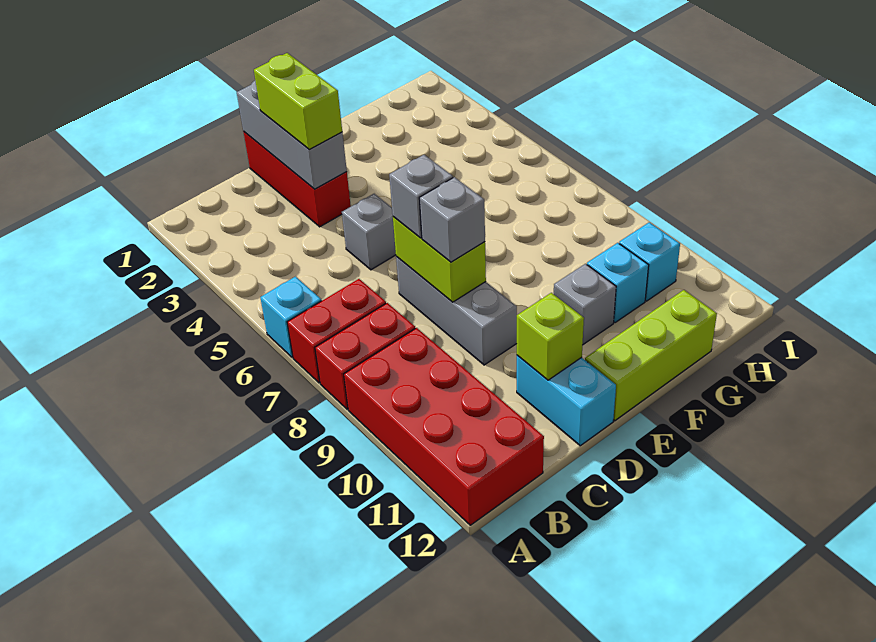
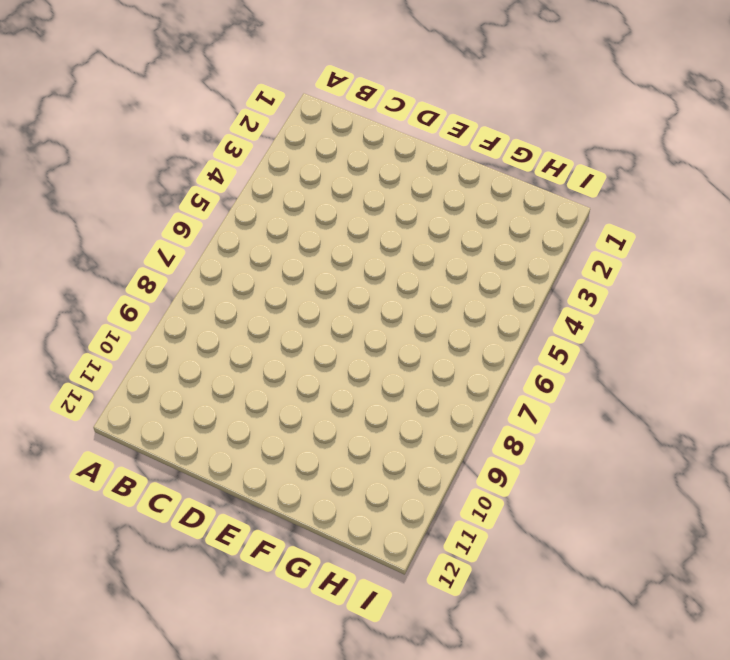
none -> cyan brick A6 level 1
none -> red brick A7:B7 level 1
none -> red brick A8:B8 level 1

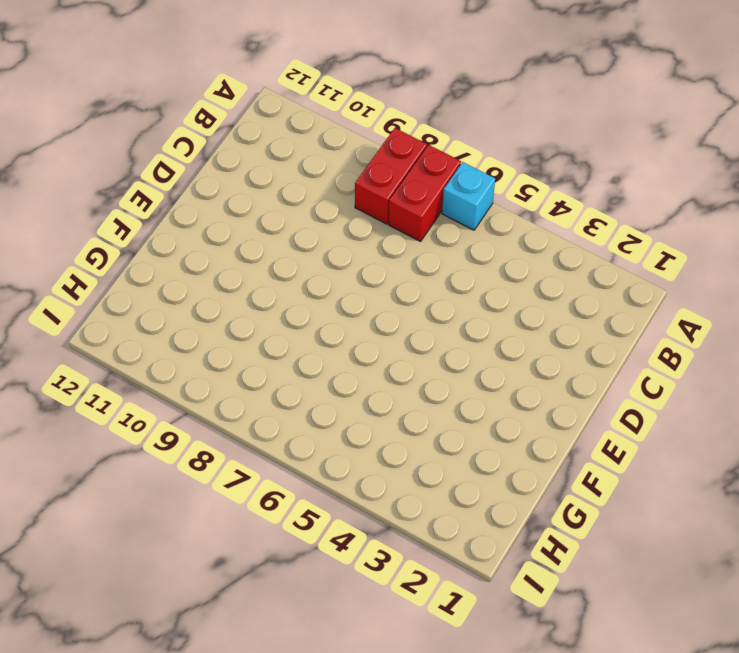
none -> red brick A9:B12 level 1
none -> red brick D1:D3 level 1
none -> grey brick D5 level 1

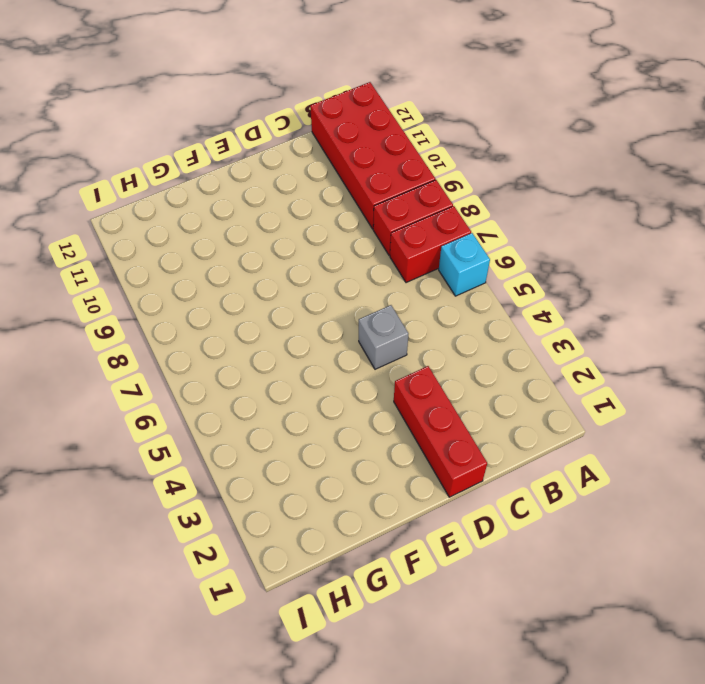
none -> grey brick D7:D9 level 1
none -> cyan brick D11:D12 level 1
none -> lime brick E12:G12 level 1

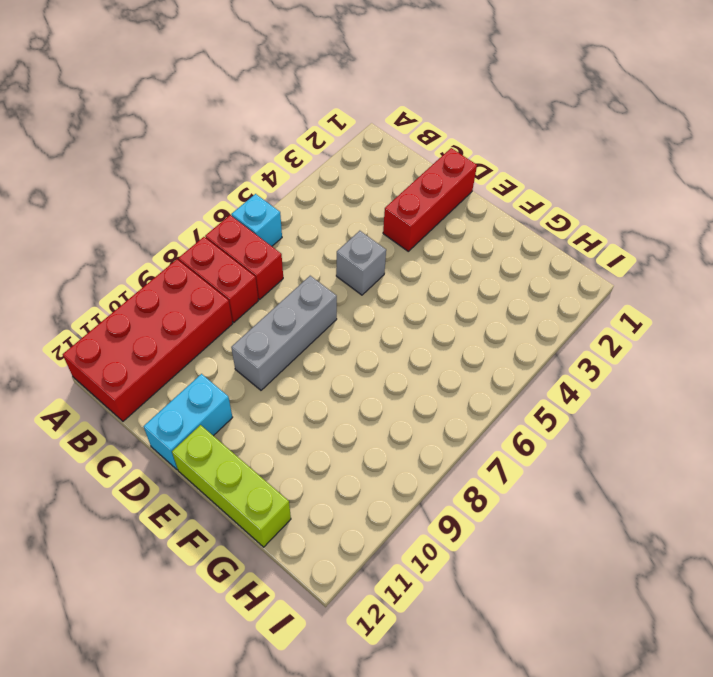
none -> grey brick F10 level 1
none -> cyan brick G10 level 1
none -> cyan brick H10 level 1

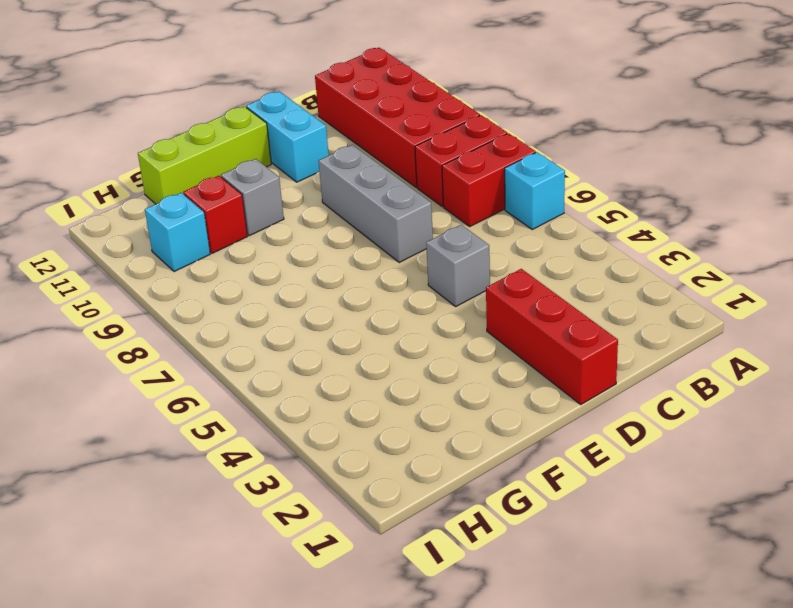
red brick G10 level 1 -> cyan brick G10 level 1
none -> grey brick D1:D3 level 2
none -> lime brick D7:D8 level 2
none -> lime brick D11 level 2

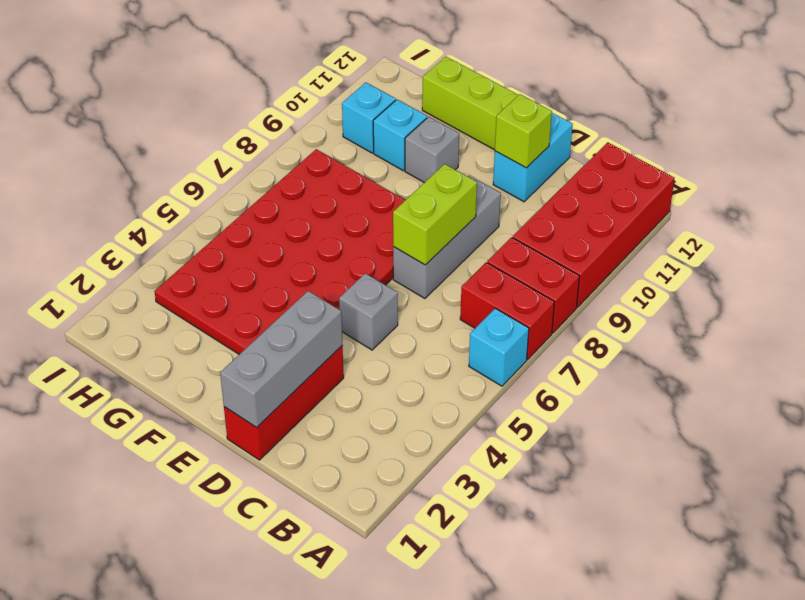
red plate E3:H8 level 1 -> none
none -> lime brick D2:D3 level 3
none -> grey brick D7 level 3
none -> grey brick D8 level 3

